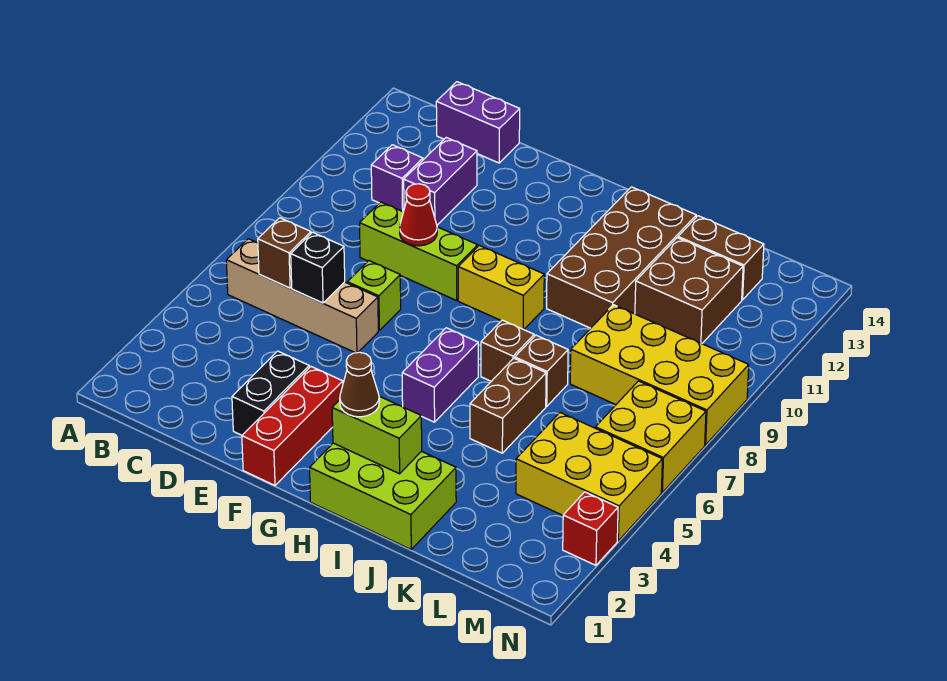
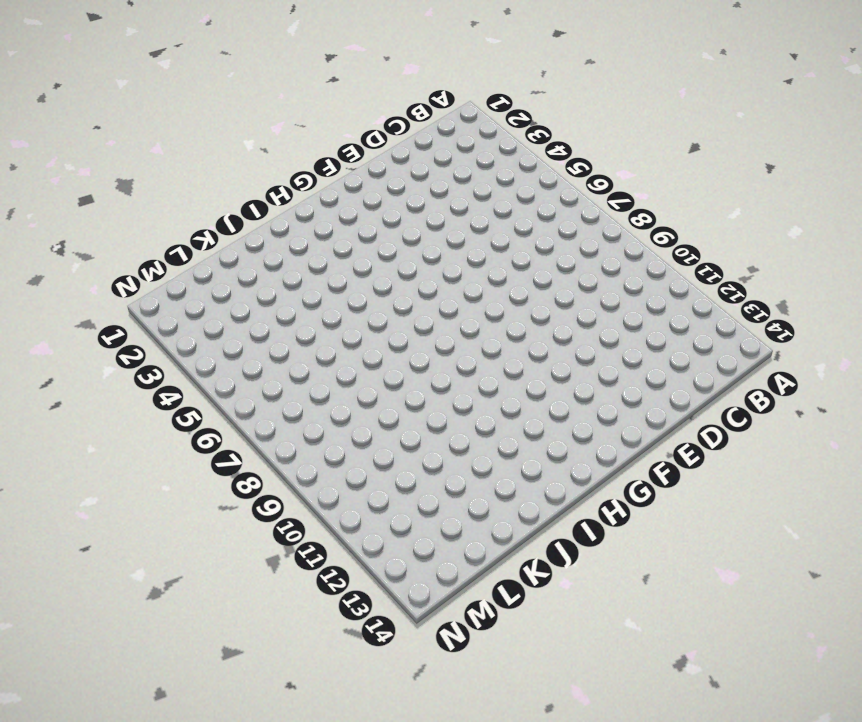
none -> tan brick B6:E6 level 1
none -> purple brick C11 level 1
none -> purple brick C14:D14 level 1

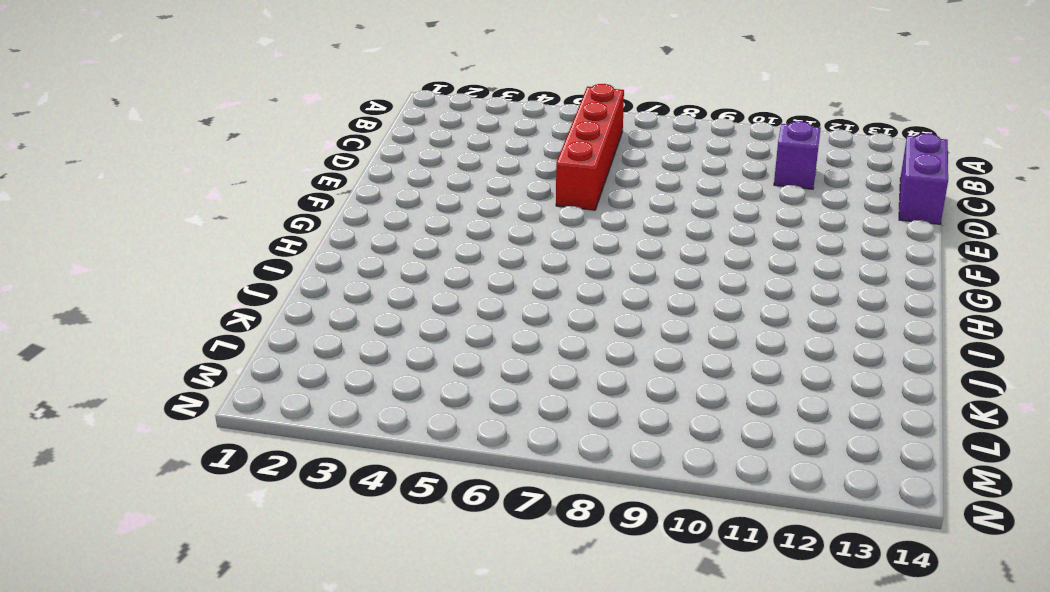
red brick B6:E6 level 1 -> tan brick B6:E6 level 1
none -> lime brick D9:F9 level 1
none -> purple brick D11:D12 level 1
none -> black brick E2:E3 level 1

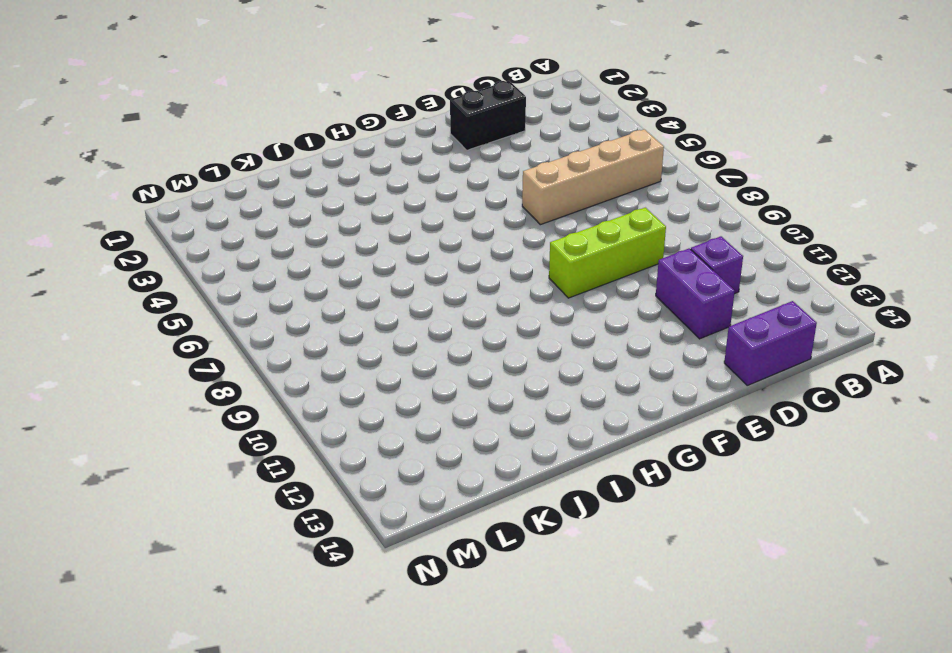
black brick D2:E2 level 1 -> black brick E2:E3 level 1
none -> lime brick E7 level 1
none -> red brick F1:F3 level 1
none -> yellow brick G9:H9 level 1

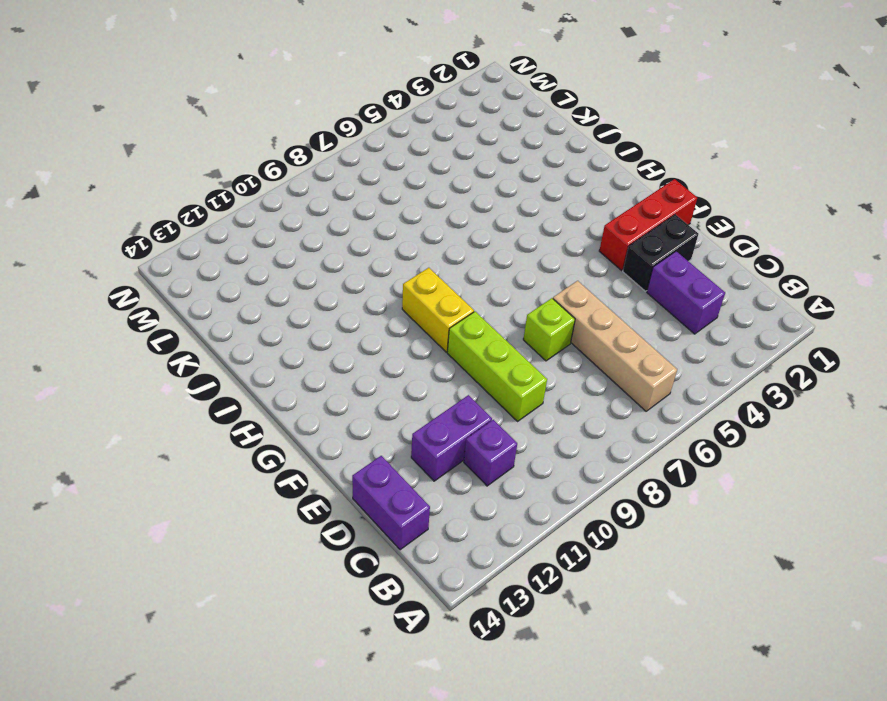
purple brick C3:D3 level 1 -> purple brick H5:H6 level 1
none -> lime brick H1:J2 level 1
none -> brown brick I7 level 1
none -> brown brick I10:J13 level 1

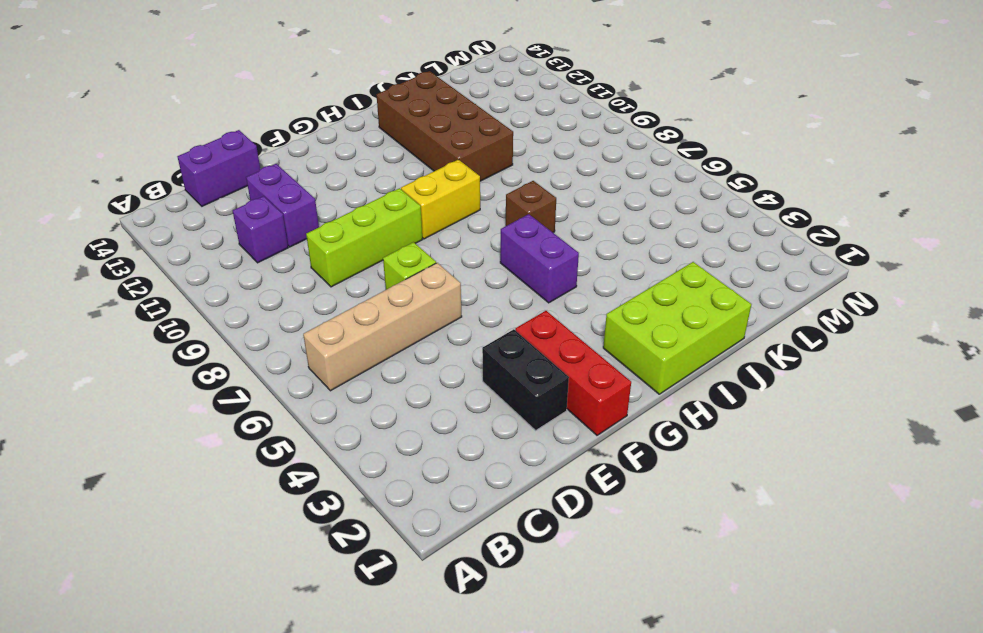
none -> brown brick J5:J6 level 1
none -> brown brick J7 level 1
none -> yellow brick K8:N9 level 1

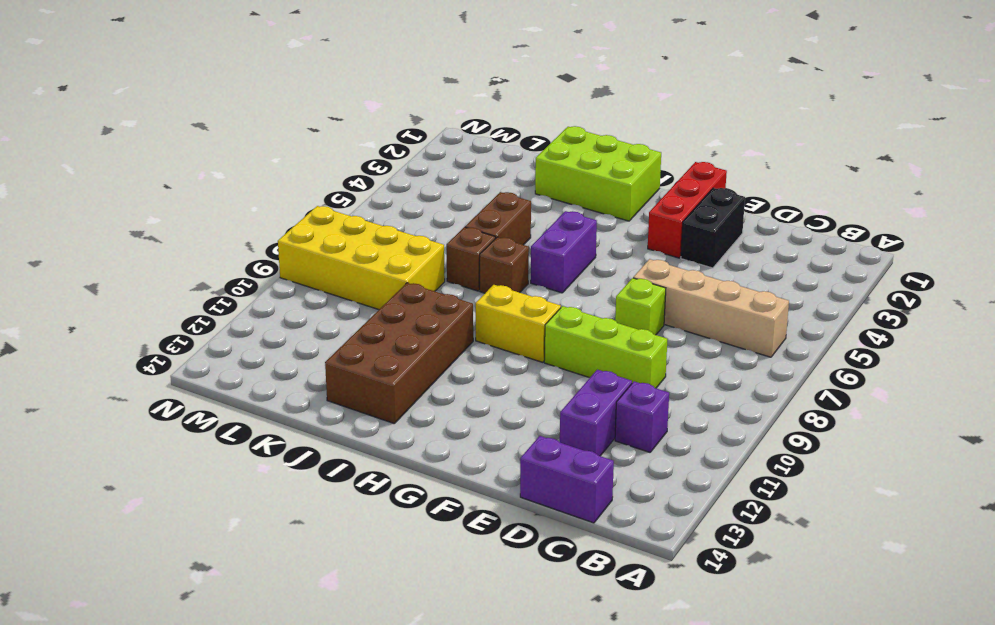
none -> brown brick K11:L12 level 1
none -> brown brick K13:L13 level 1
none -> yellow brick L4:N5 level 1

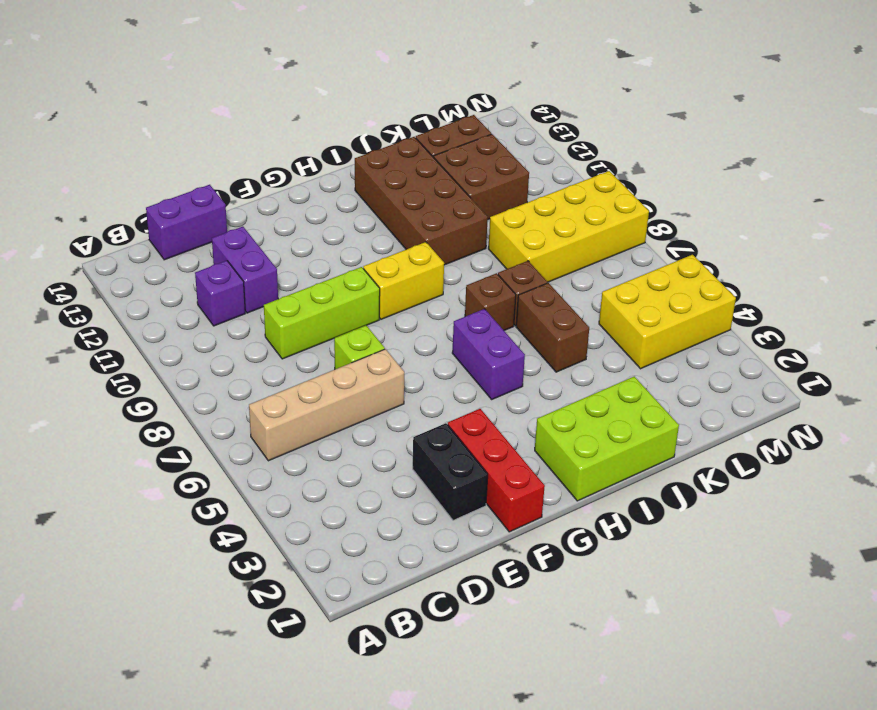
none -> yellow brick M6:N7 level 1
none -> red brick N3 level 1
none -> brown brick C6 level 2

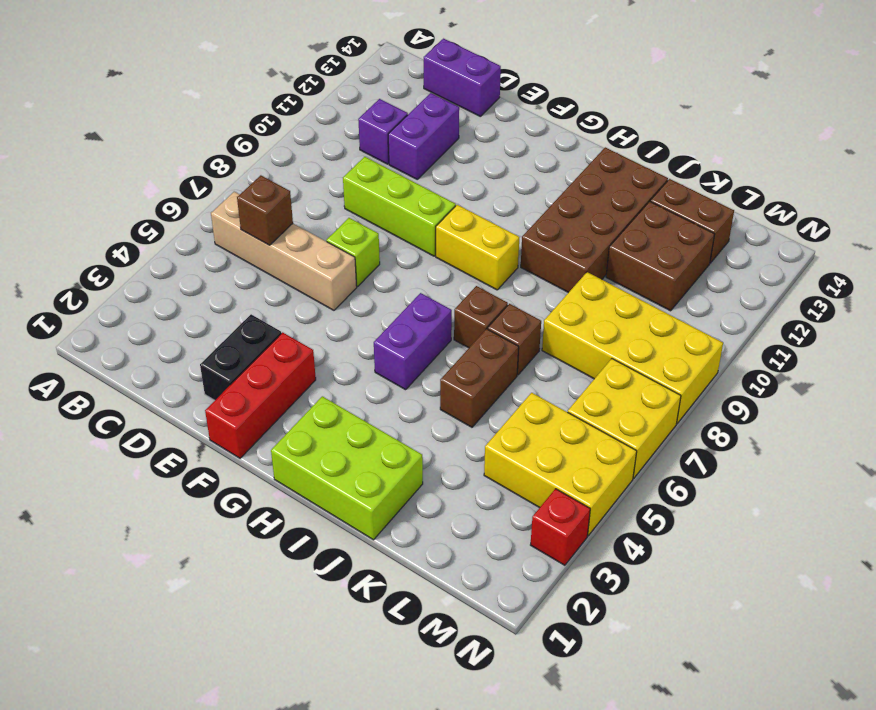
none -> black brick D6 level 2
none -> red cone E9 level 2
none -> lime brick H2:I2 level 2

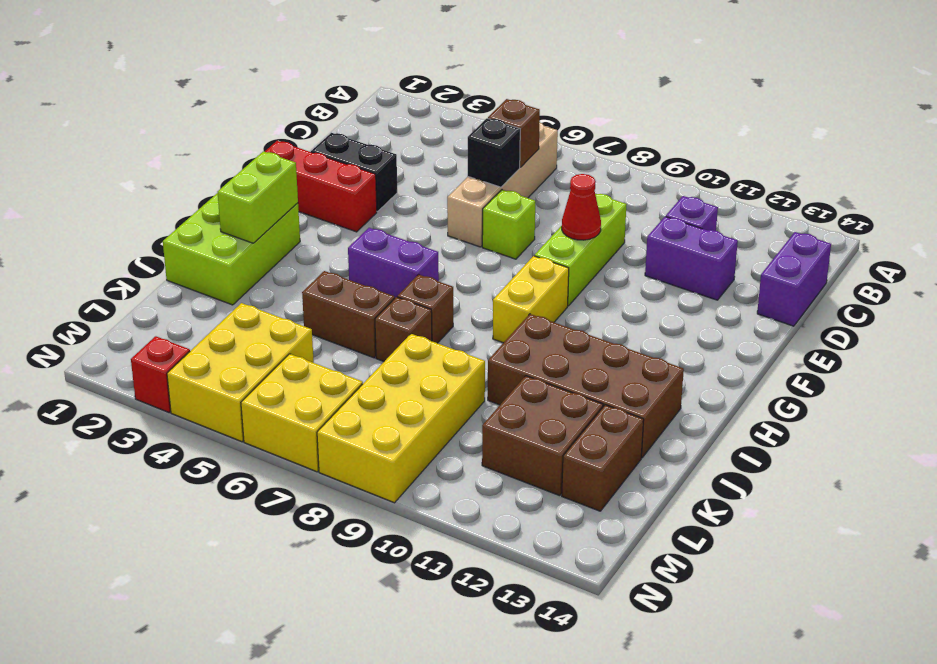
none -> brown cone H2 level 3

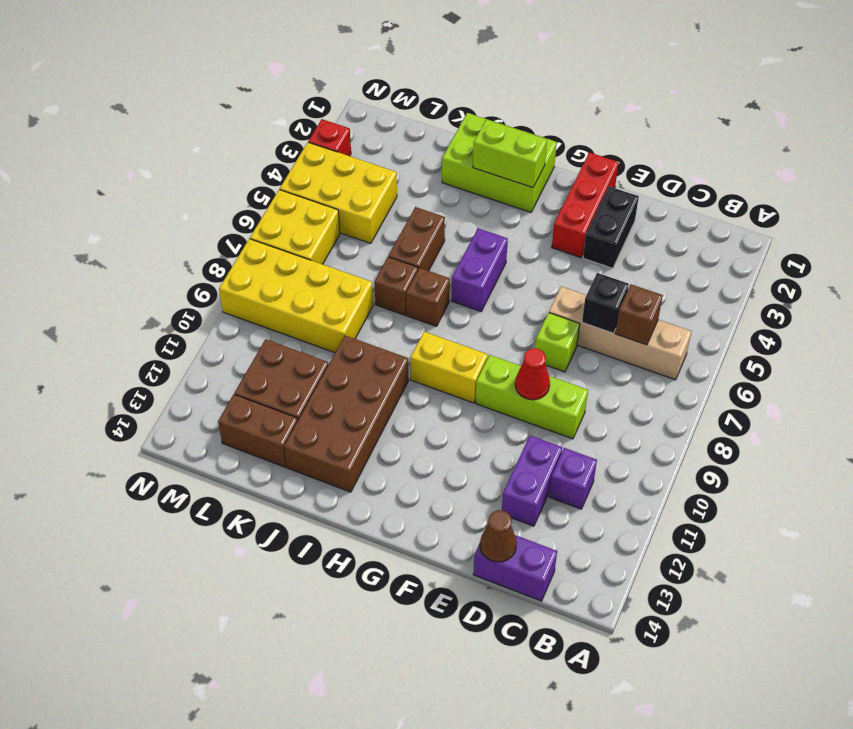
brown cone D14 level 2 -> brown cone H2 level 3

